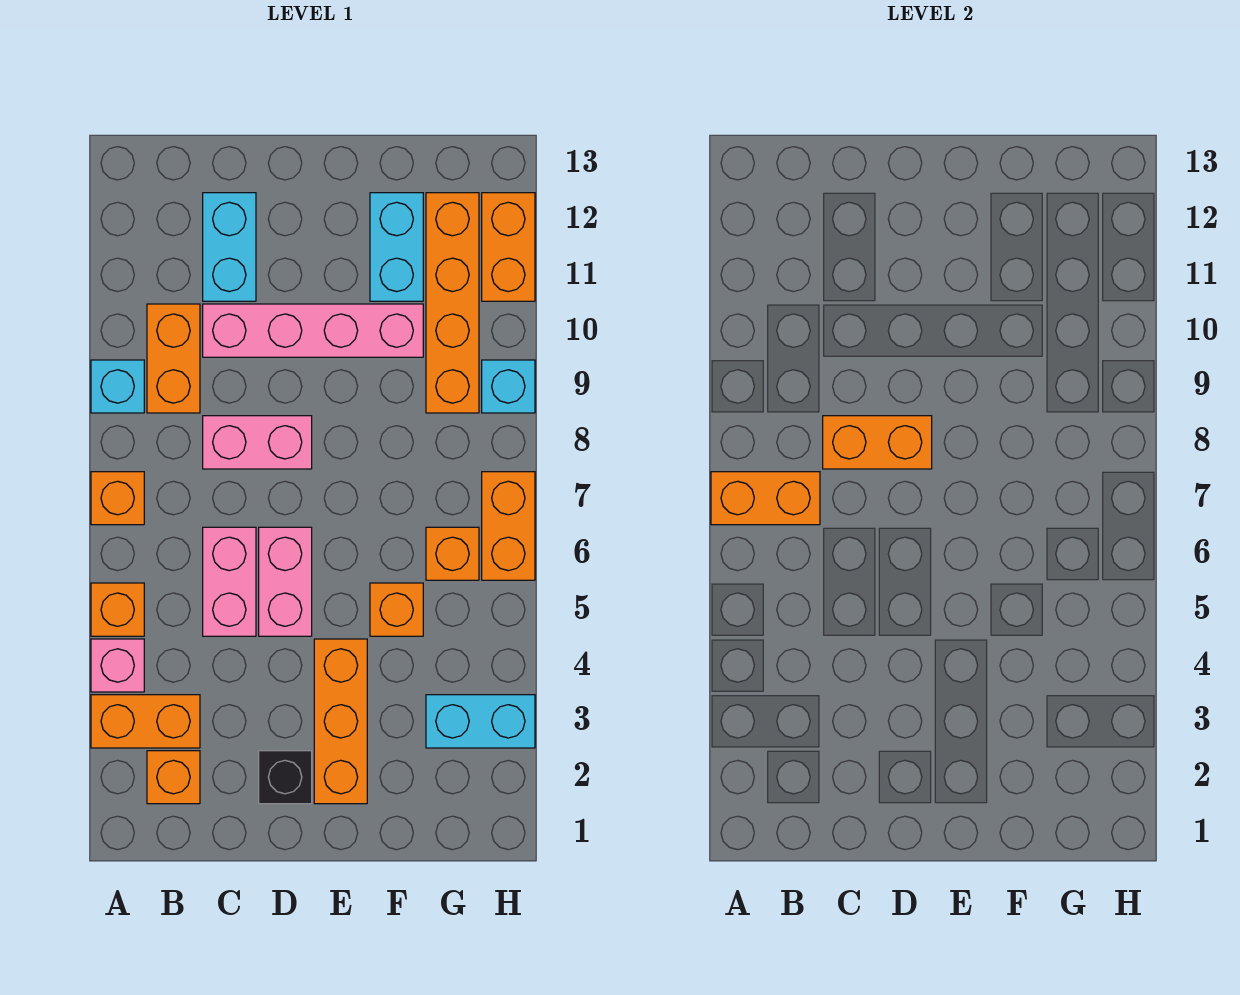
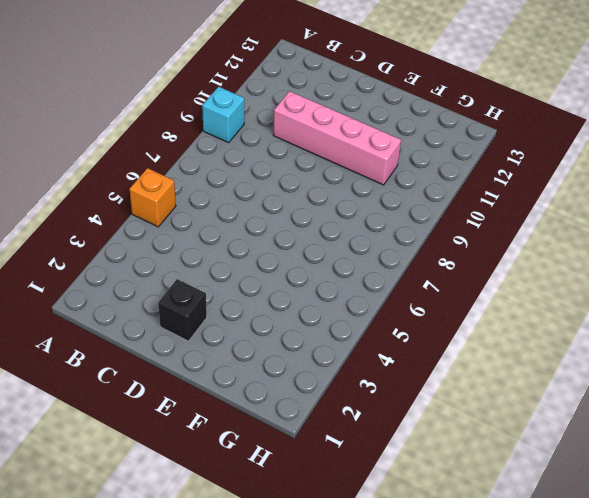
none -> orange brick A3:B3 level 1
none -> pink brick A4 level 1
none -> orange brick A7 level 1

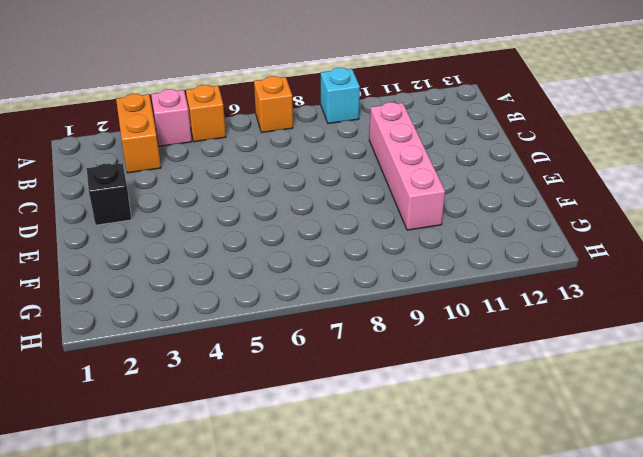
none -> orange brick B2 level 1
none -> orange brick B9:B10 level 1
none -> pink brick C5:C6 level 1

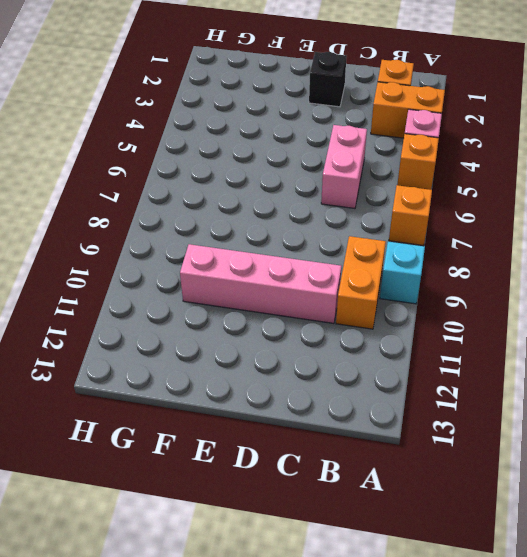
none -> pink brick C8:D8 level 1
none -> cyan brick C11:C12 level 1
none -> pink brick D5:D6 level 1

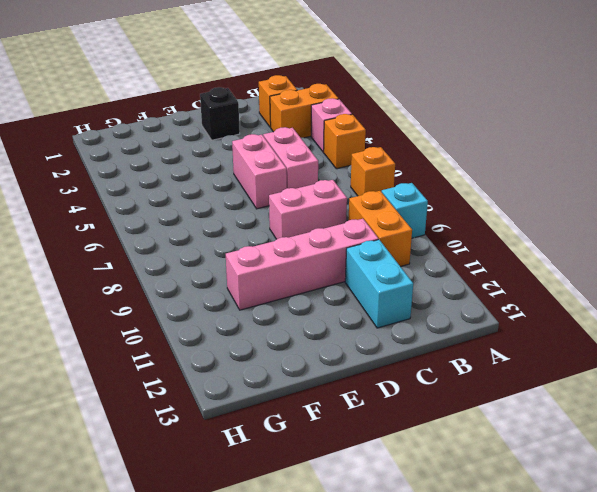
none -> orange brick E2:E4 level 1
none -> orange brick F5 level 1
none -> cyan brick F11:F12 level 1

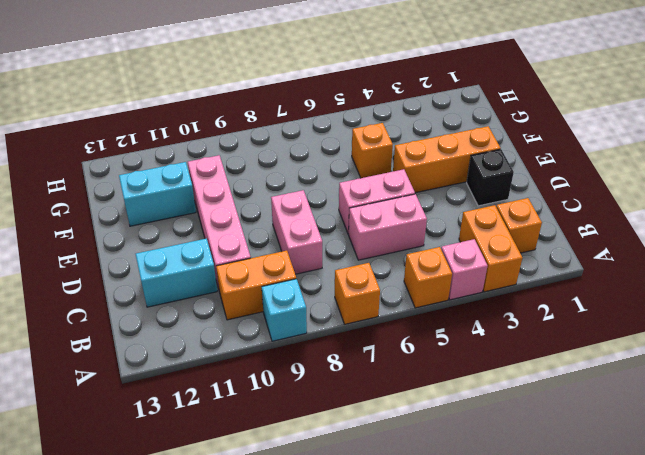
none -> cyan brick G3:H3 level 1
none -> orange brick G6 level 1
none -> orange brick G9:G12 level 1

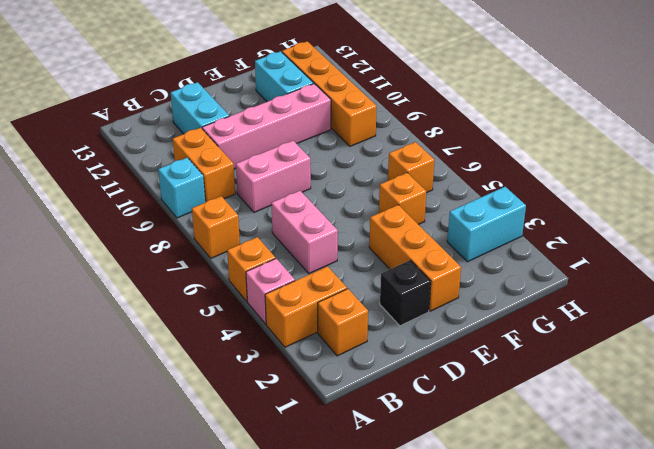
none -> pink brick D5:D6 level 1
none -> orange brick H6:H7 level 1
none -> cyan brick H9 level 1

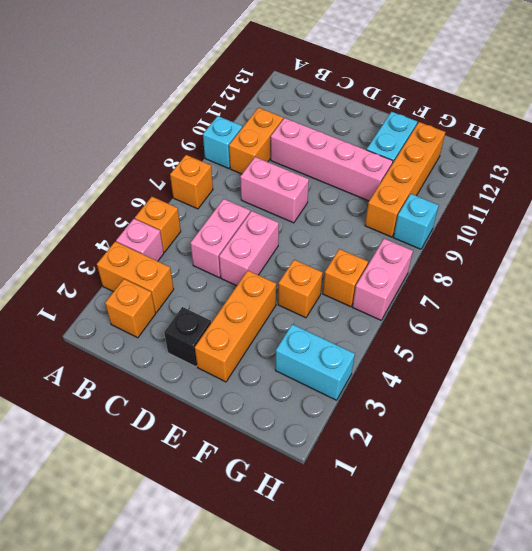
pink brick H6:H7 level 1 -> orange brick H6:H7 level 1
none -> cyan brick C11:C12 level 1
none -> orange brick H11:H12 level 1
none -> orange brick A7:B7 level 2

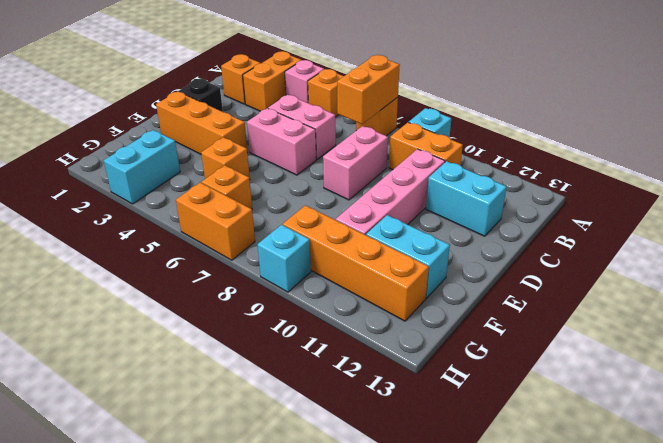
none -> orange brick H11:H12 level 1
none -> orange brick C8:D8 level 2

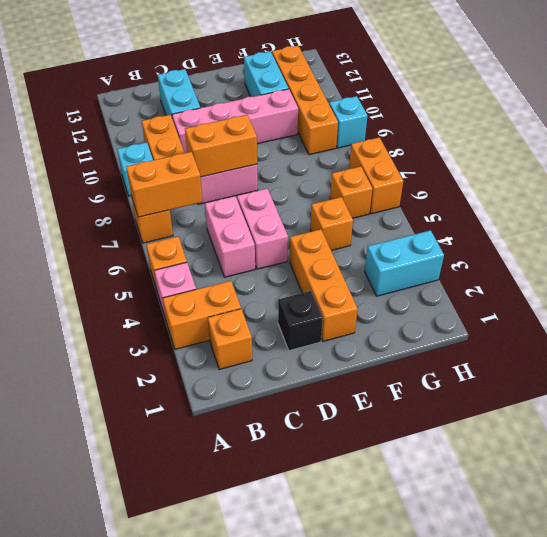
none -> orange brick H11:H12 level 1

